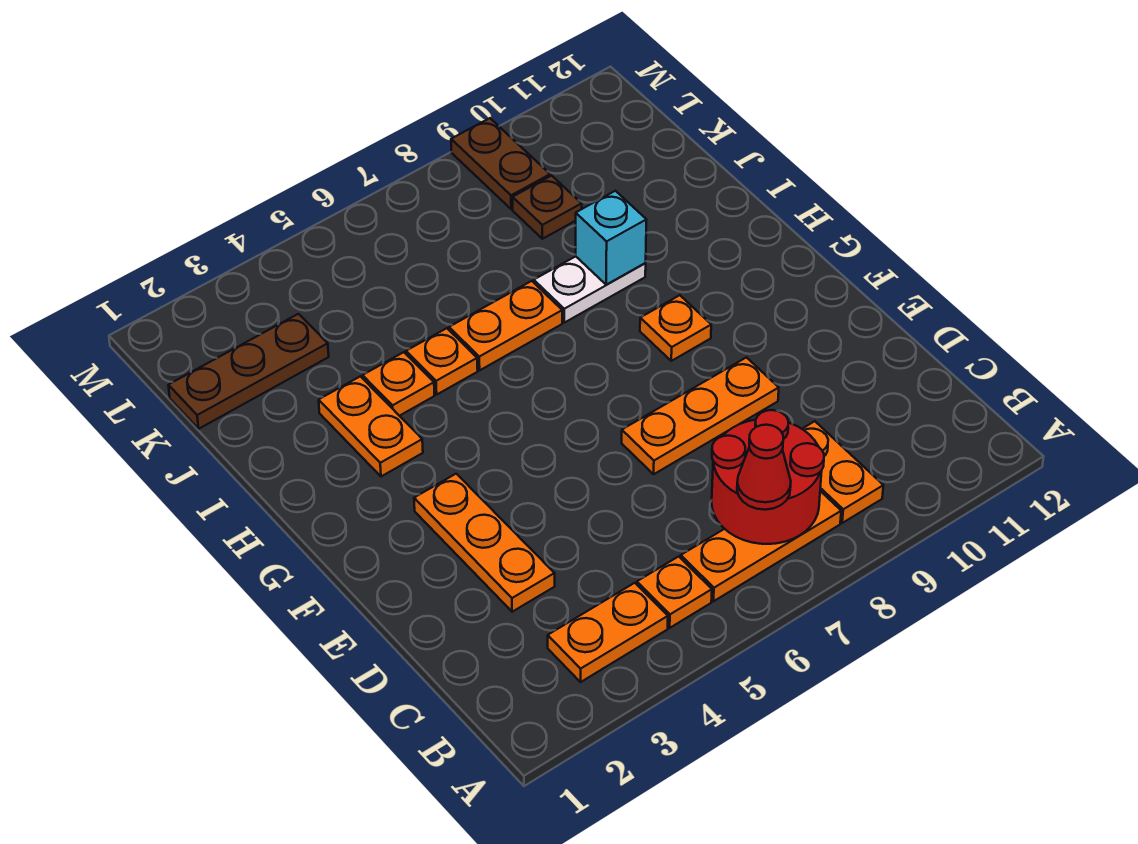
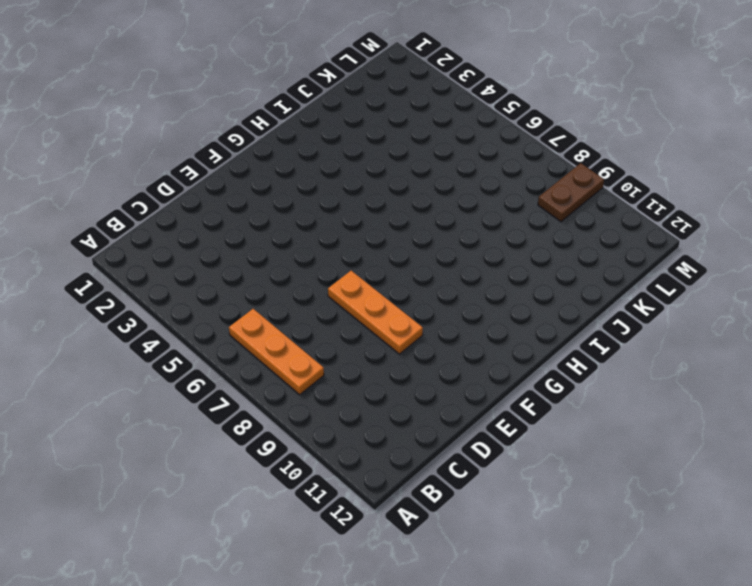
none -> orange plate B3:B4 level 1
none -> orange plate B5 level 1
none -> orange plate B9:C9 level 1

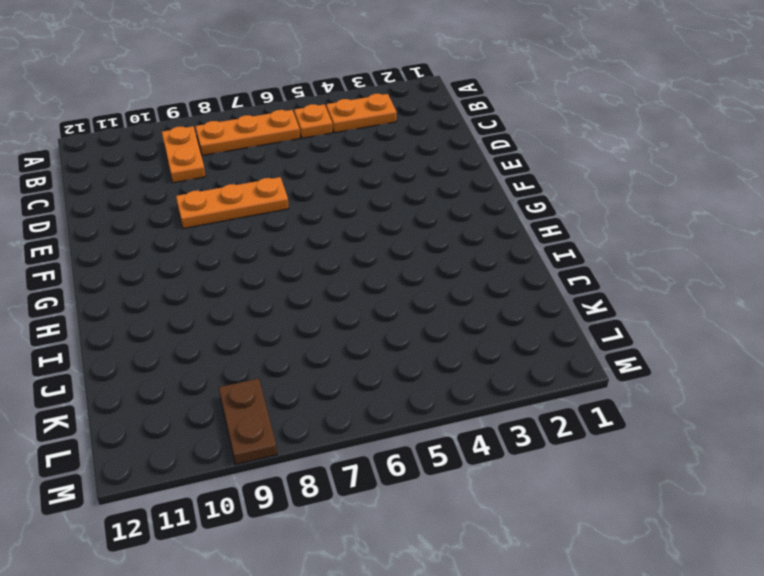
none -> orange plate D3:F3 level 1
none -> orange plate G9 level 1
none -> orange plate H3:I3 level 1

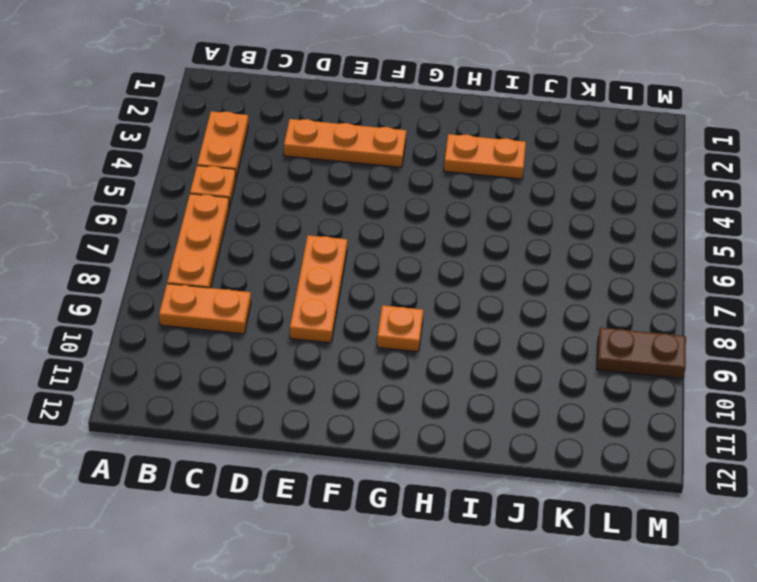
none -> orange plate I4 level 1
none -> orange plate I5 level 1
none -> orange plate I6:I7 level 1

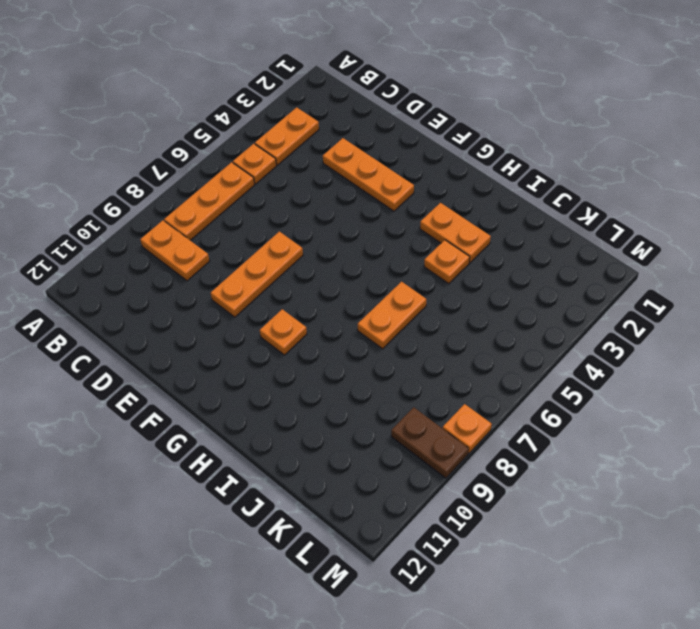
orange plate M8 level 1 -> orange plate I5 level 1
none -> white plate I8:I9 level 1
none -> brown plate K1:K3 level 1
none -> brown plate K9 level 1

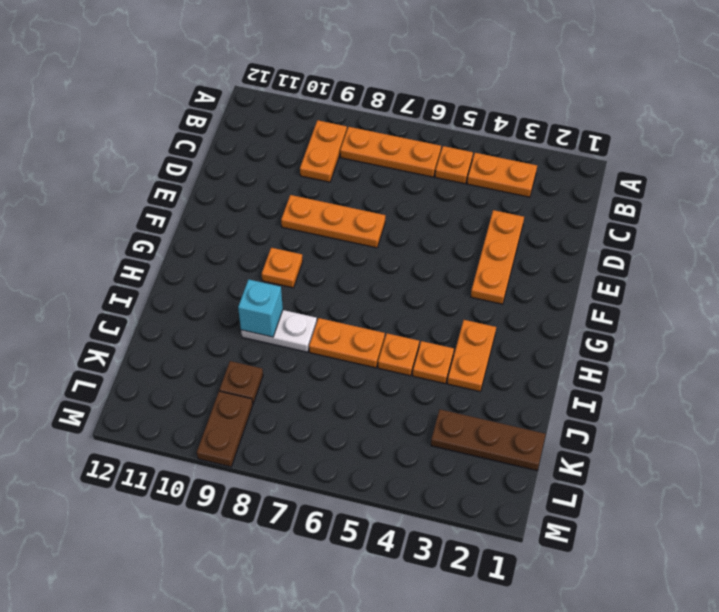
none -> red round brick B7:C8 level 2
none -> red cone B7 level 3

